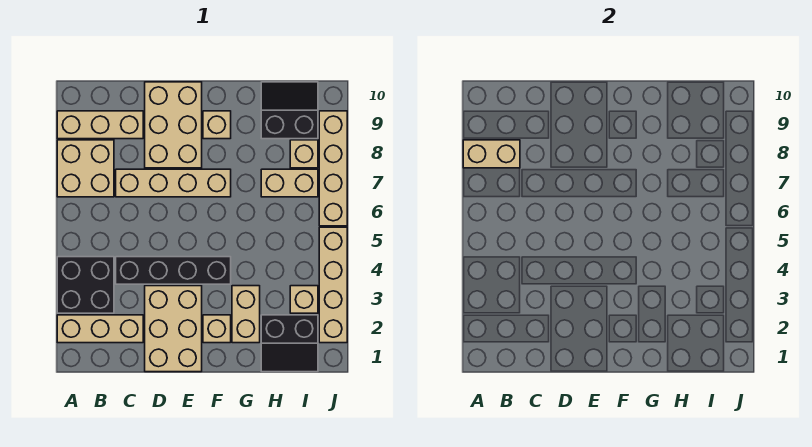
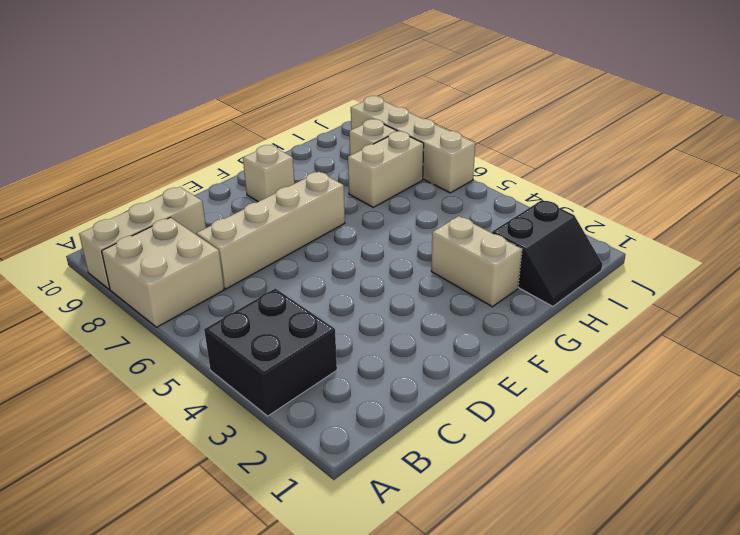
none -> tan brick A2:C2 level 1
none -> black brick C4:F4 level 1
none -> tan brick D1:E3 level 1

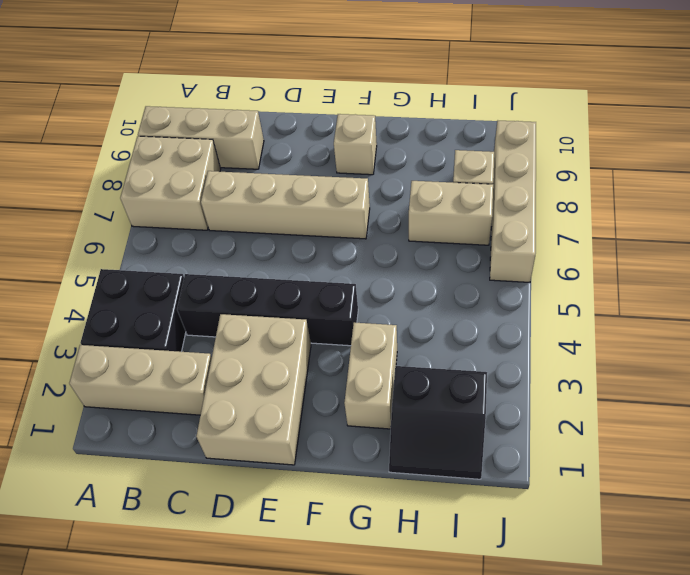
none -> tan brick D8:E10 level 1
none -> tan brick F2 level 1
none -> black slope H9:I10 level 1 top 9

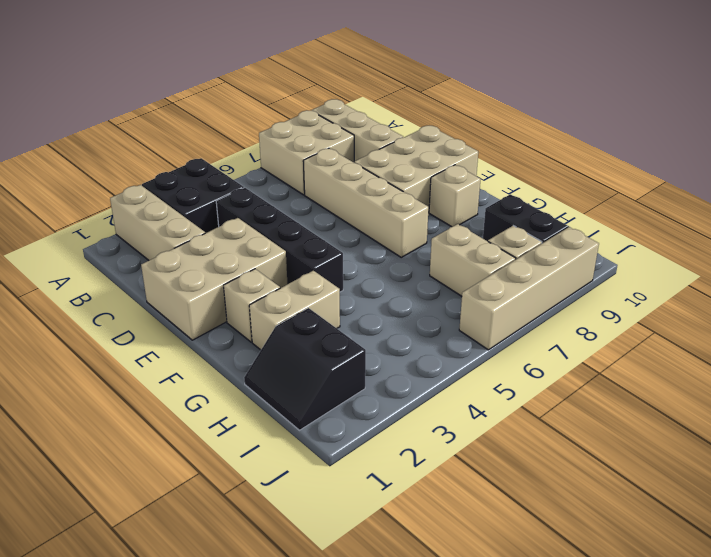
none -> tan brick I3 level 1
none -> tan brick J2:J5 level 1
none -> tan brick A8:B8 level 2

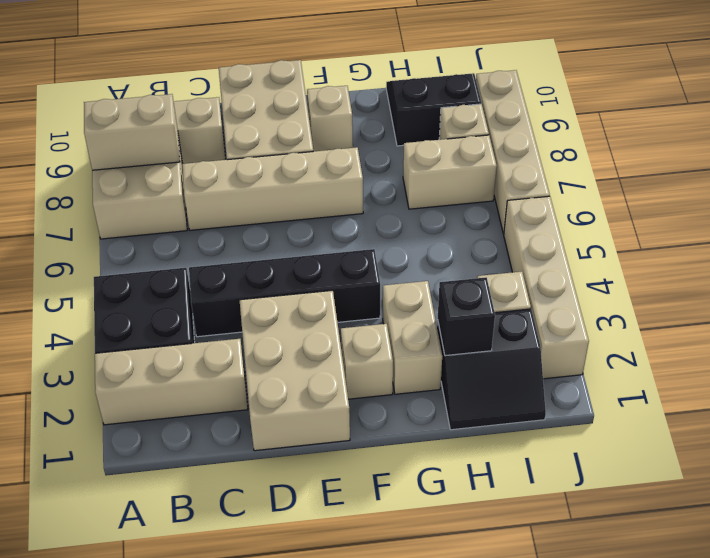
black brick H2 level 2 -> none

